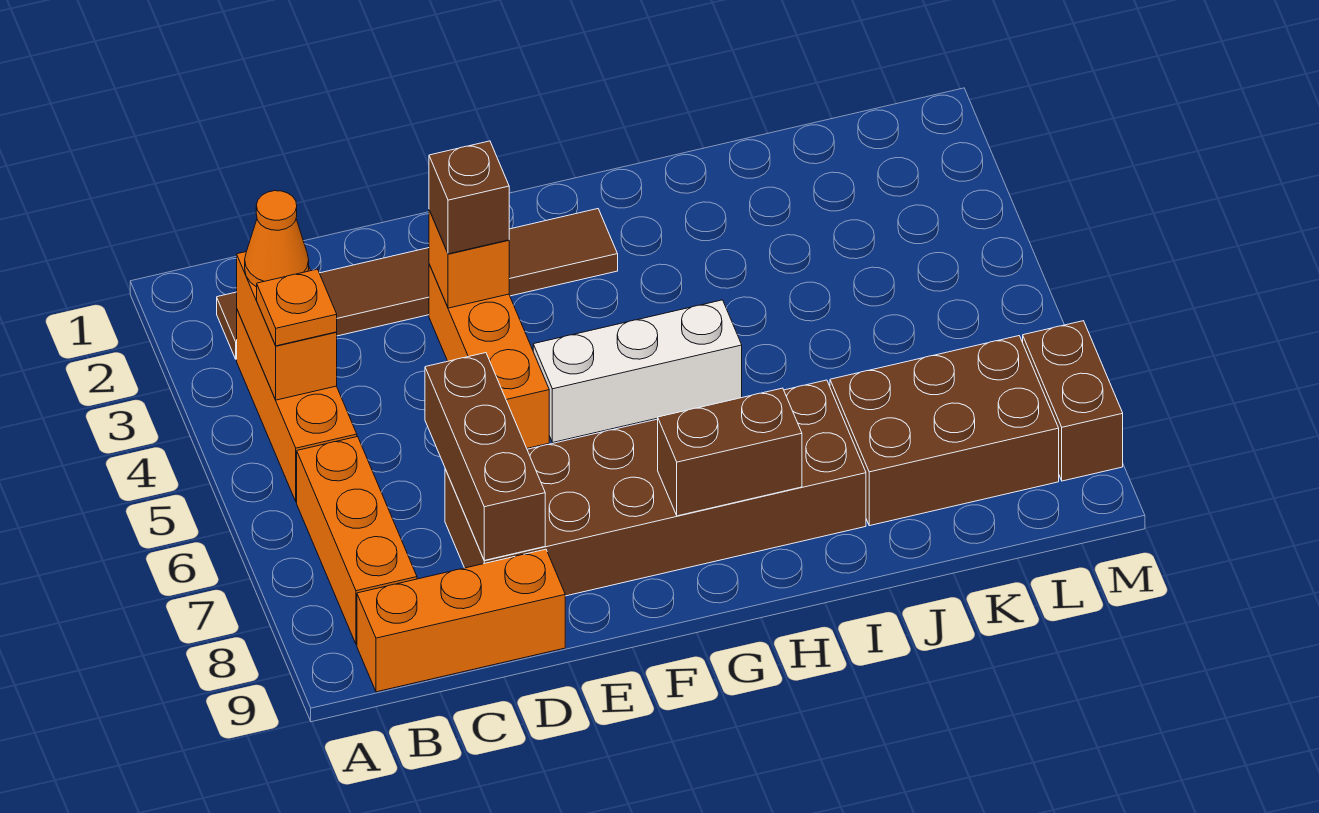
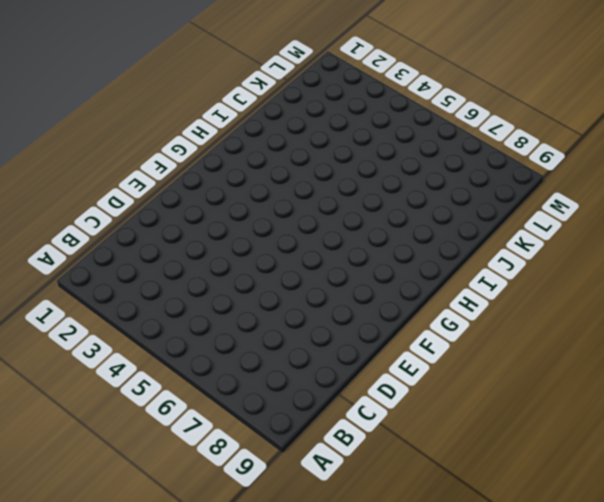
none -> brown tile B2:G2 level 1
none -> orange brick B3:B5 level 1
none -> orange brick B6:B8 level 1

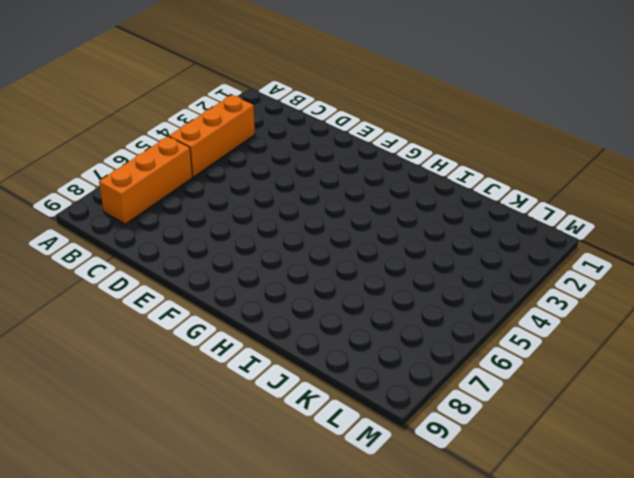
none -> brown tile B2:G2 level 1
none -> orange brick B9:D9 level 1
none -> brown brick D7:I8 level 1

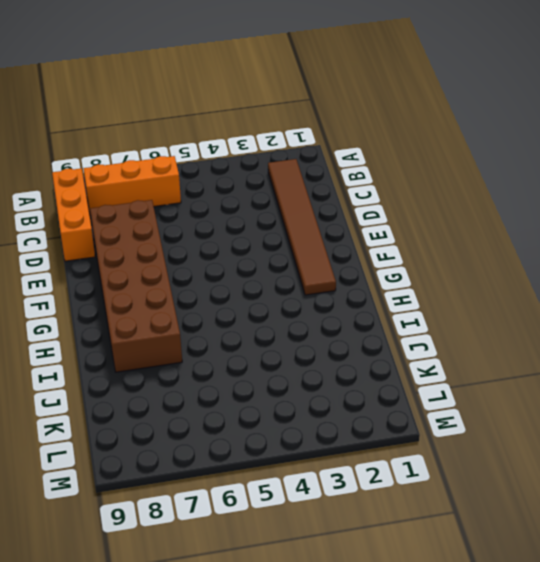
none -> orange brick B3:B5 level 1
none -> orange brick E3:E5 level 1
none -> white brick F5:H5 level 1

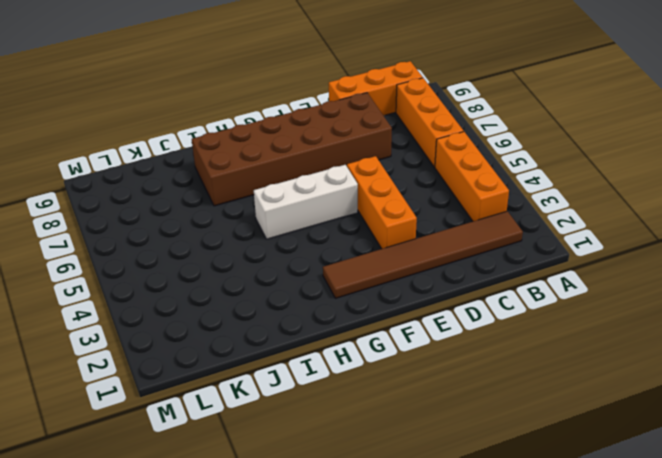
none -> brown brick J7:L8 level 1
none -> brown brick M7:M8 level 1
none -> orange brick B3:B4 level 2

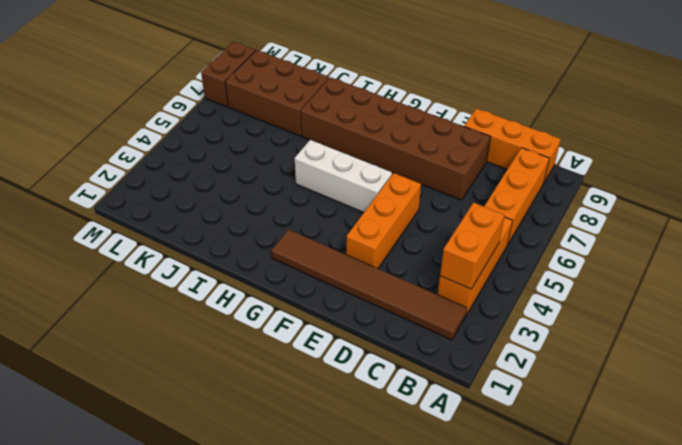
none -> brown brick D6:D8 level 2
none -> orange brick E3 level 2
none -> brown brick G8:H8 level 2

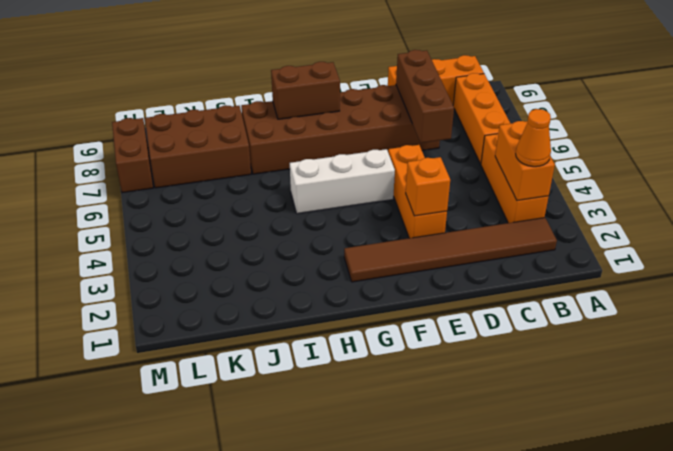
none -> orange plate B4 level 3
none -> brown brick E3 level 3

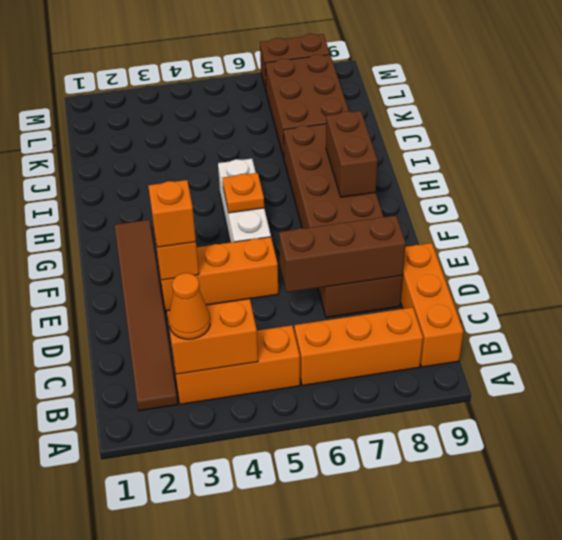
orange brick E3 level 3 -> brown brick E3 level 3
orange plate G5 level 2 -> orange plate B4 level 3

